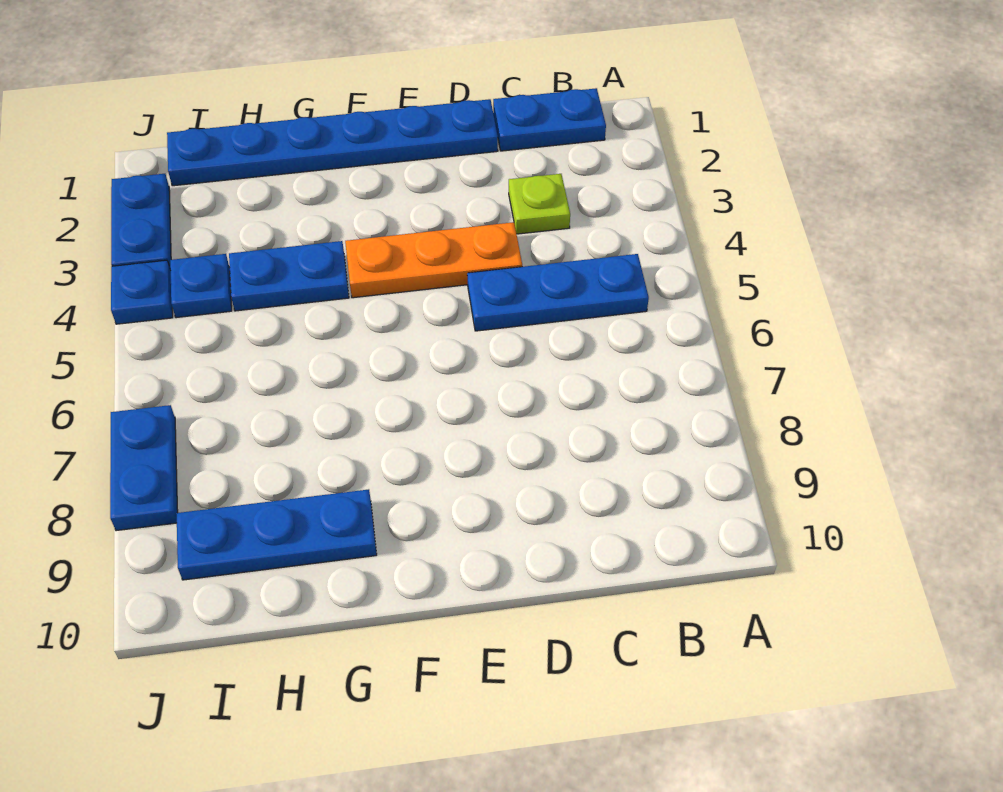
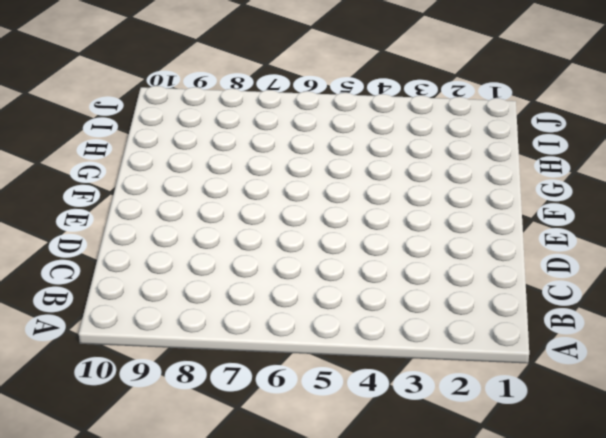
none -> blue plate B1:C1 level 1
none -> blue plate B5:D5 level 1

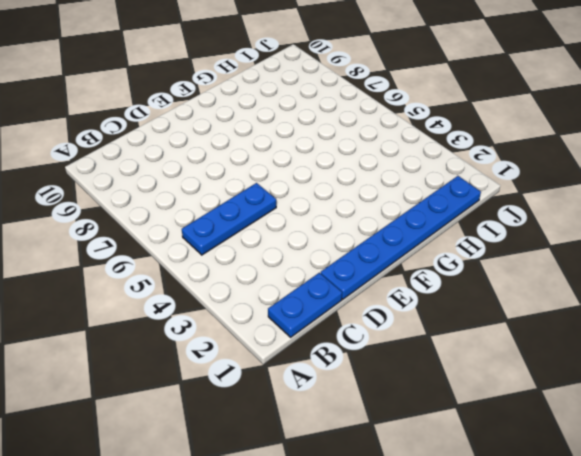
none -> lime plate C3 level 1
none -> orange plate D4:F4 level 1

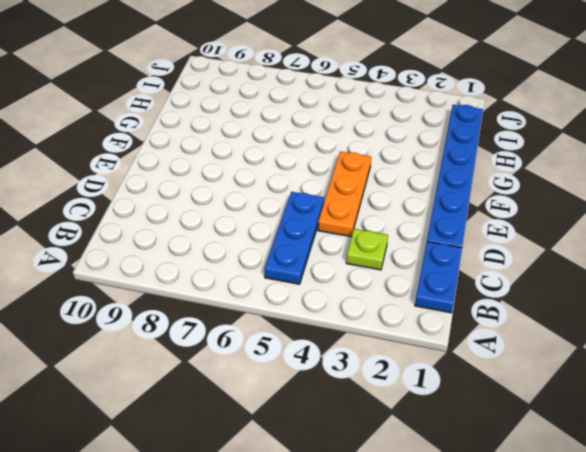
none -> blue plate G4:H4 level 1
none -> blue plate G9:I9 level 1

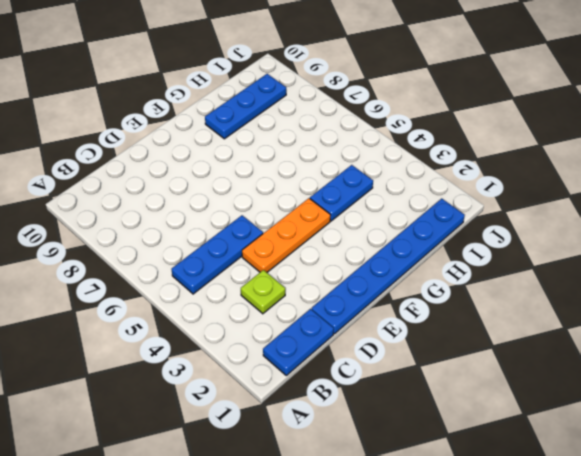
none -> blue plate I4 level 1
none -> blue plate J2:J3 level 1

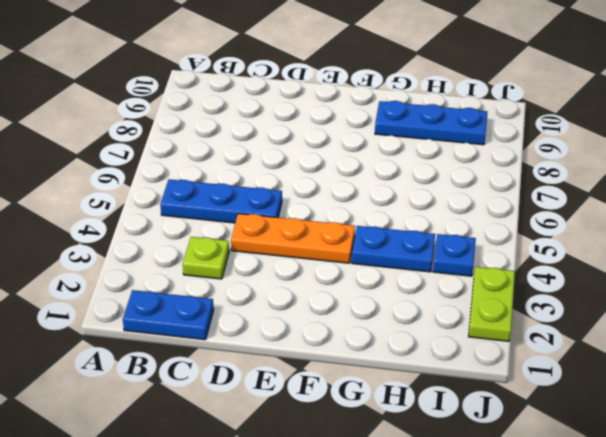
lime plate J2:J3 level 1 -> blue plate J2:J3 level 1
none -> blue plate D1:I1 level 1
none -> blue plate J4 level 1

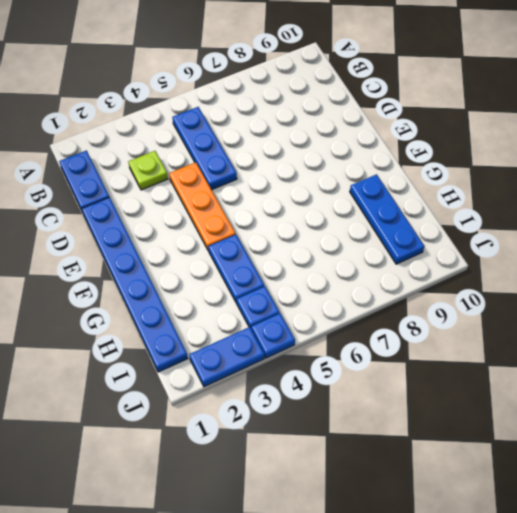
none -> blue plate J7:J8 level 1

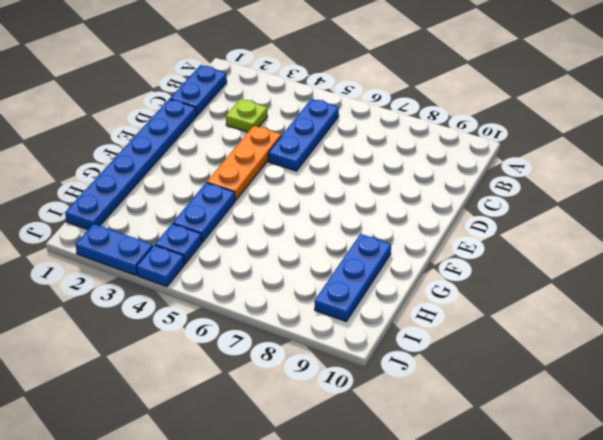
none -> blue plate J7:J8 level 1

